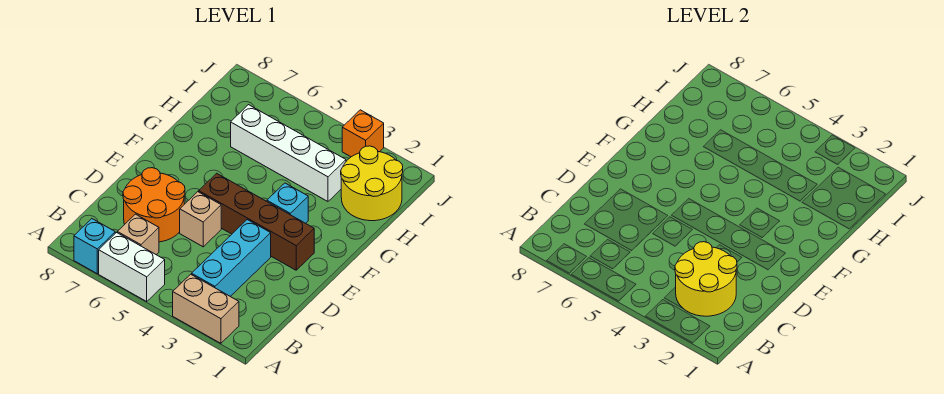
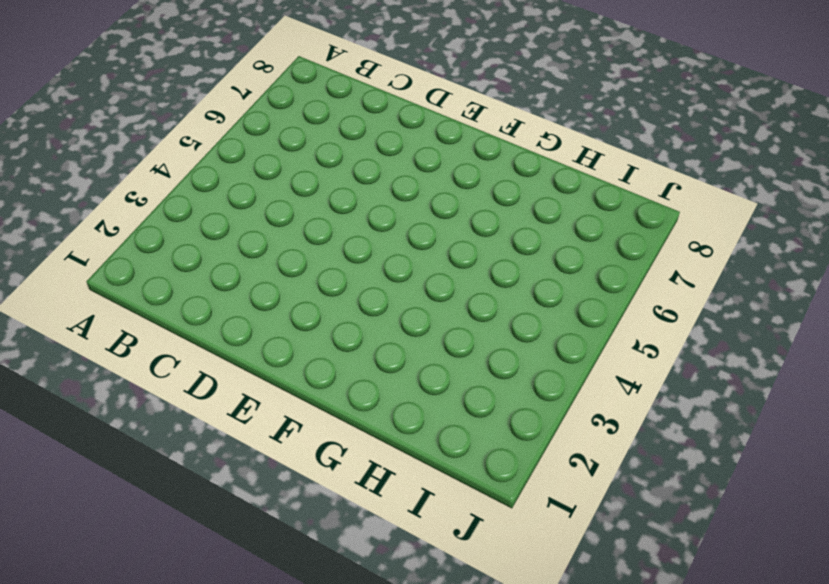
none -> tan brick A2:A3 level 1
none -> white brick A5:A6 level 1
none -> cyan brick A7 level 1

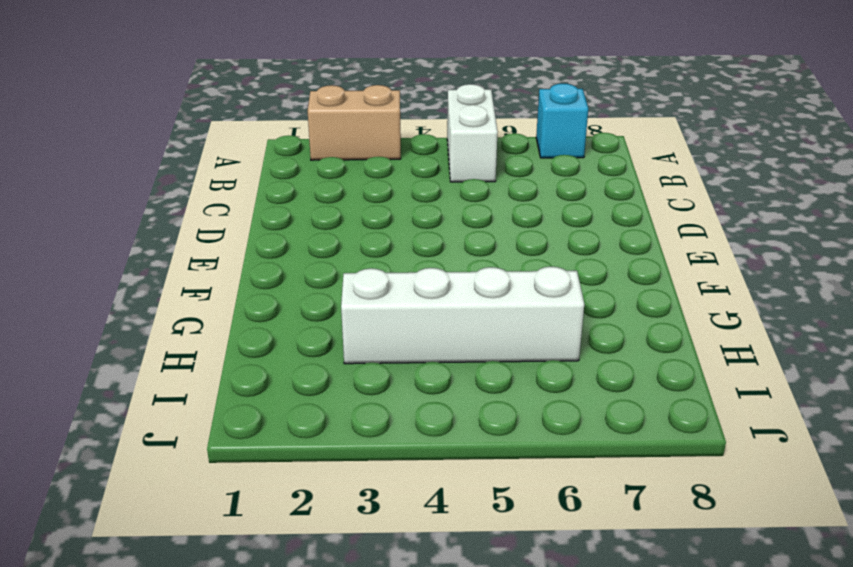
white brick A5:B5 level 1 -> white brick A5:A6 level 1
none -> cyan brick B3:D3 level 1
none -> tan brick B6 level 1
none -> orange round brick C6:D7 level 1

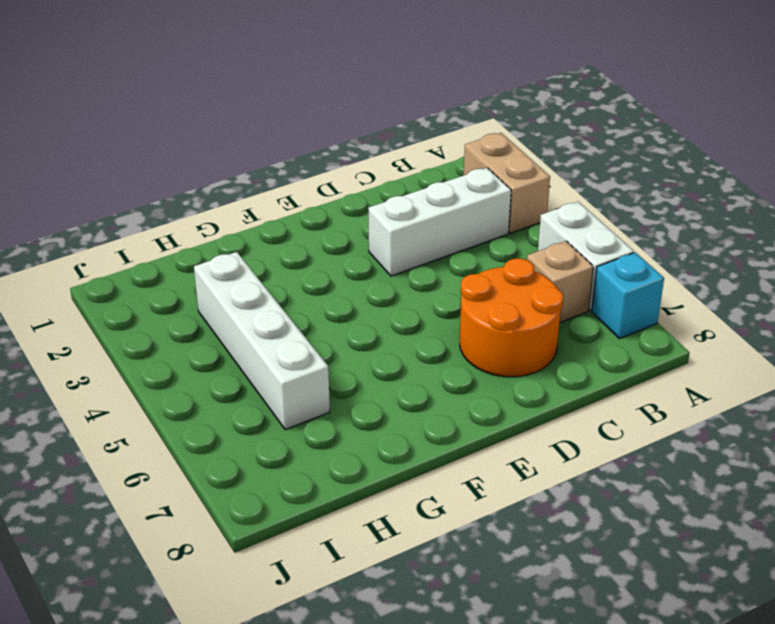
white brick B3:D3 level 1 -> cyan brick B3:D3 level 1
none -> tan brick D5 level 1
none -> brown brick E2:E5 level 1
none -> cyan brick F3 level 1

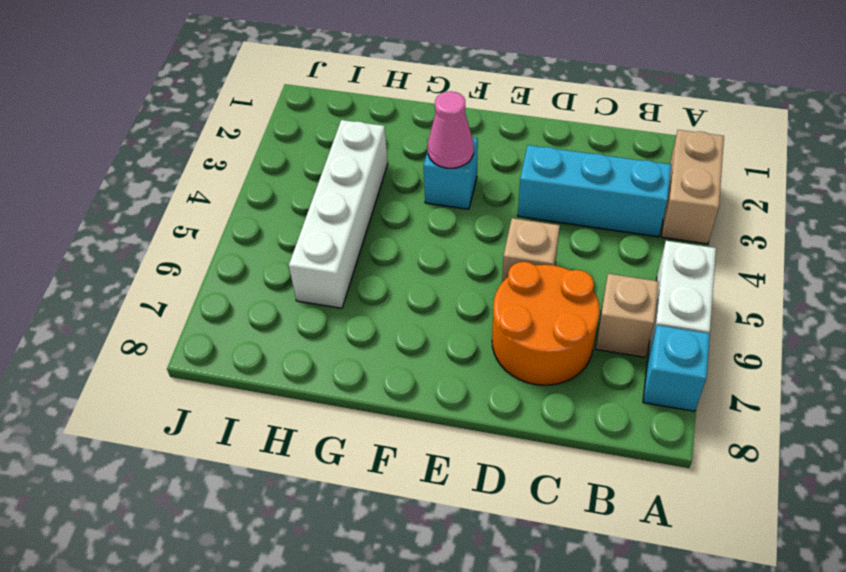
pink cone F3 level 2 -> none
none -> brown brick E2:E5 level 1
none -> yellow round brick H1:I2 level 1
none -> orange brick J3 level 1

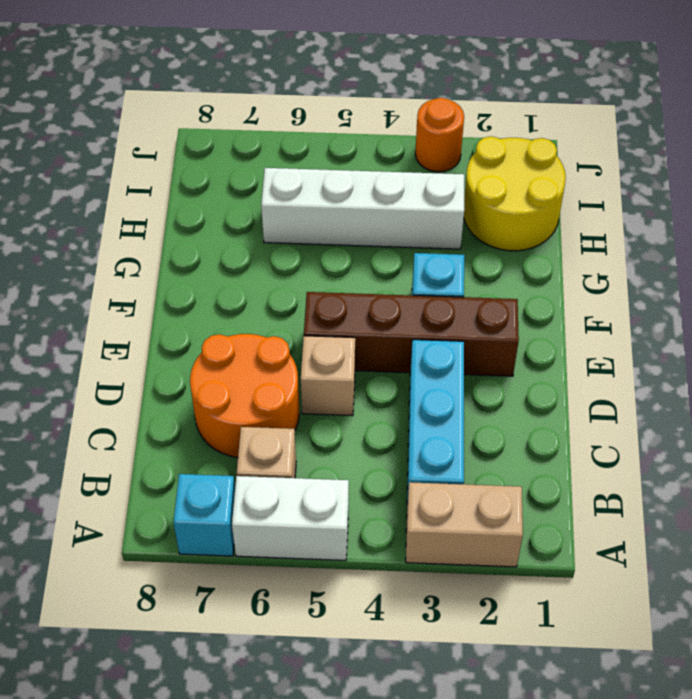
orange round brick J3 level 1 -> orange brick J3 level 1
none -> yellow round brick B2:C3 level 2

